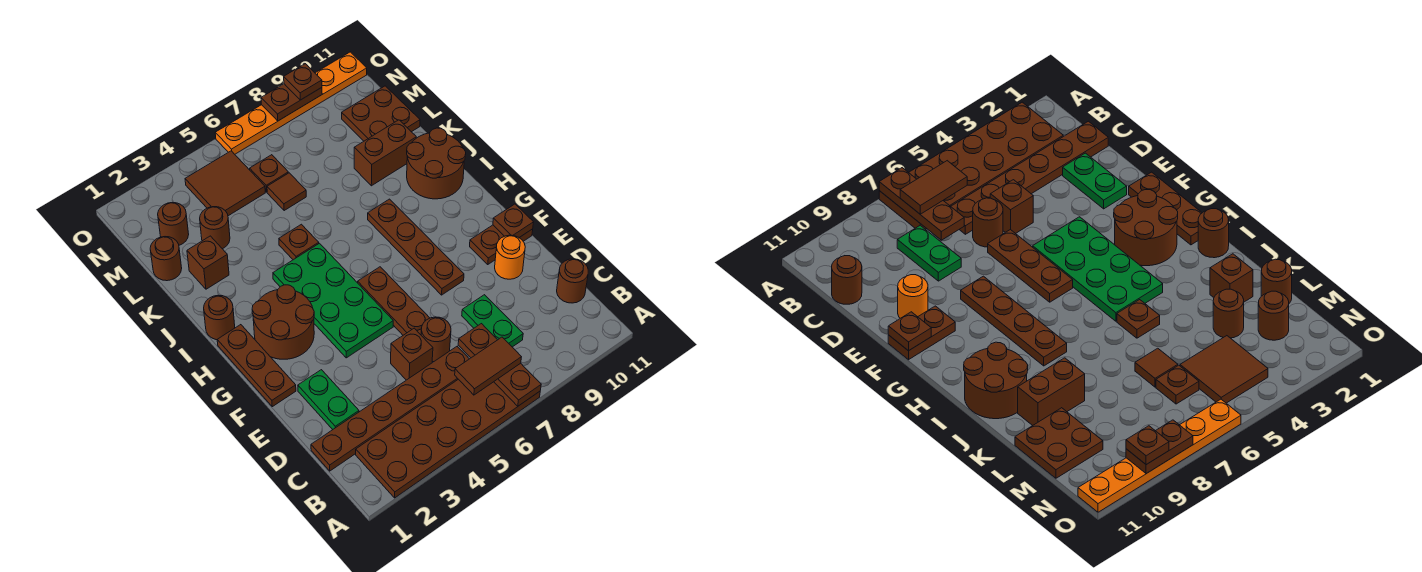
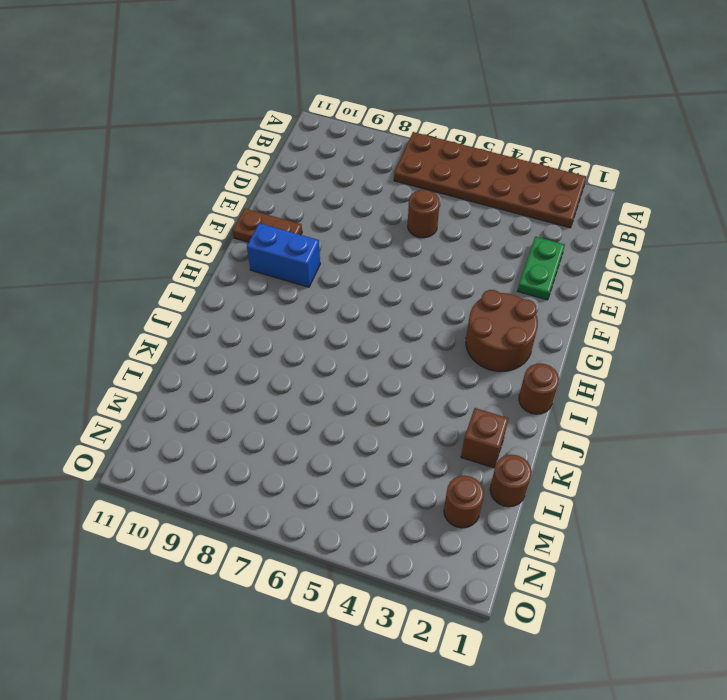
blue brick G9:G10 level 1 -> none
none -> brown plate C1:C6 level 1
none -> green plate C8:D8 level 1
none -> brown round brick C11 level 1
none -> brown brick D5 level 1

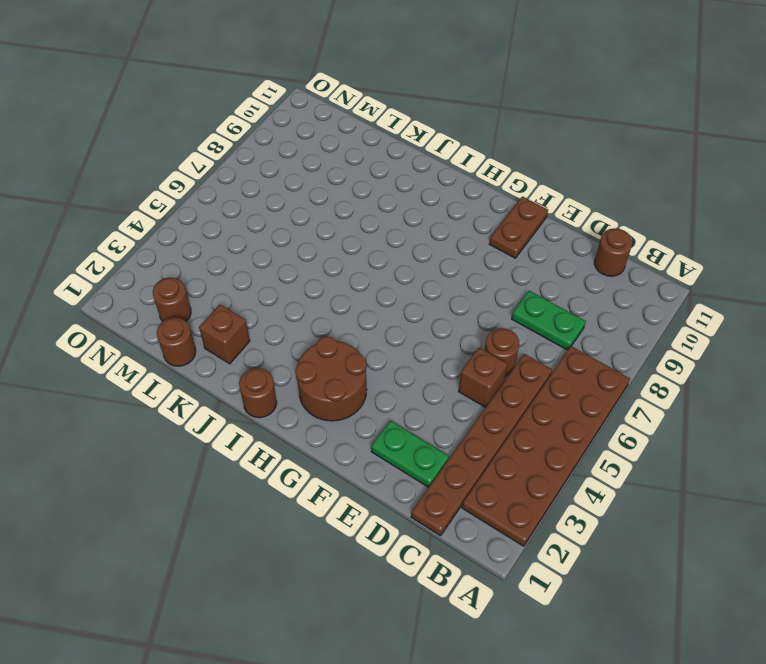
none -> brown plate E6:G6 level 1
none -> orange round brick E10 level 1
none -> brown plate F1:H1 level 1
none -> green plate F4:I5 level 1

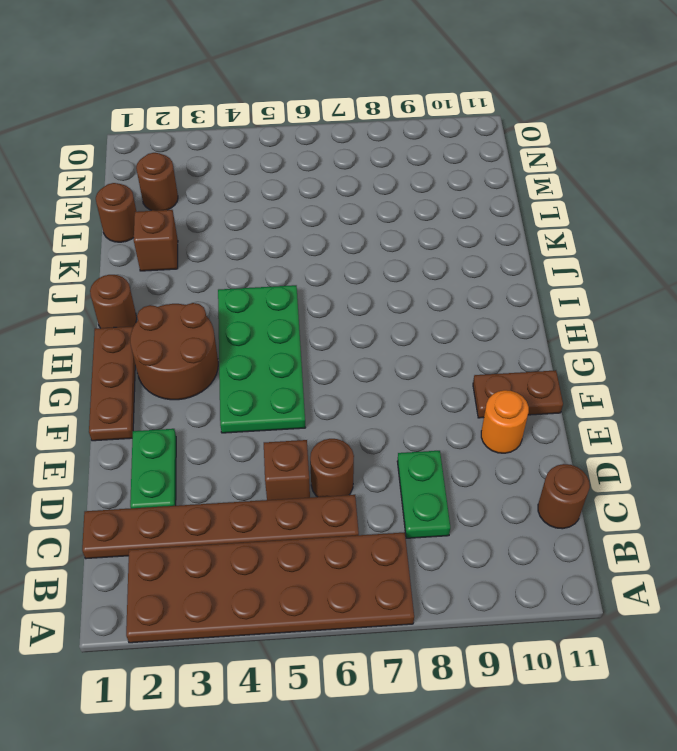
none -> brown plate E6:G6 level 1
none -> brown plate F8:I8 level 1
none -> brown round brick I10:J11 level 1
none -> brown plate J5 level 1

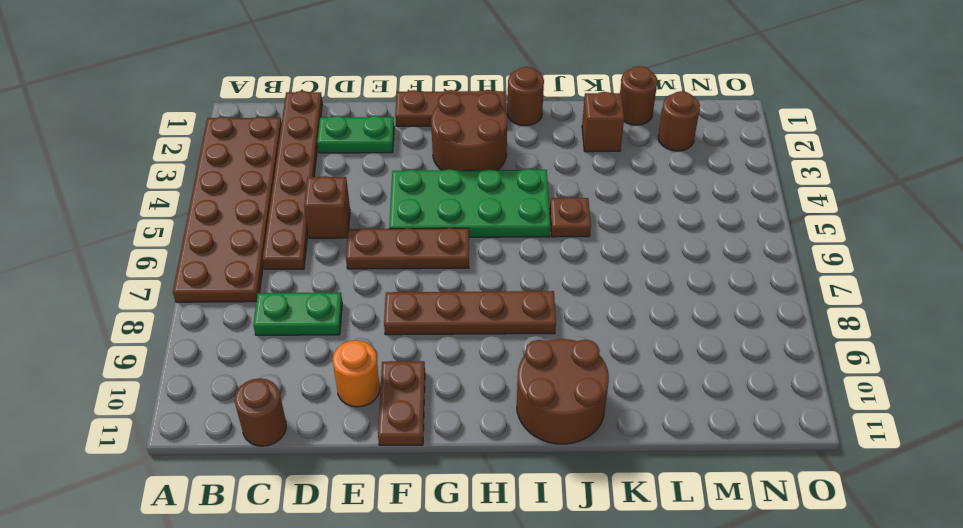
none -> brown round brick D6 level 1
none -> brown brick K9:K10 level 1
none -> brown round brick L3 level 1
none -> brown tile L6 level 1

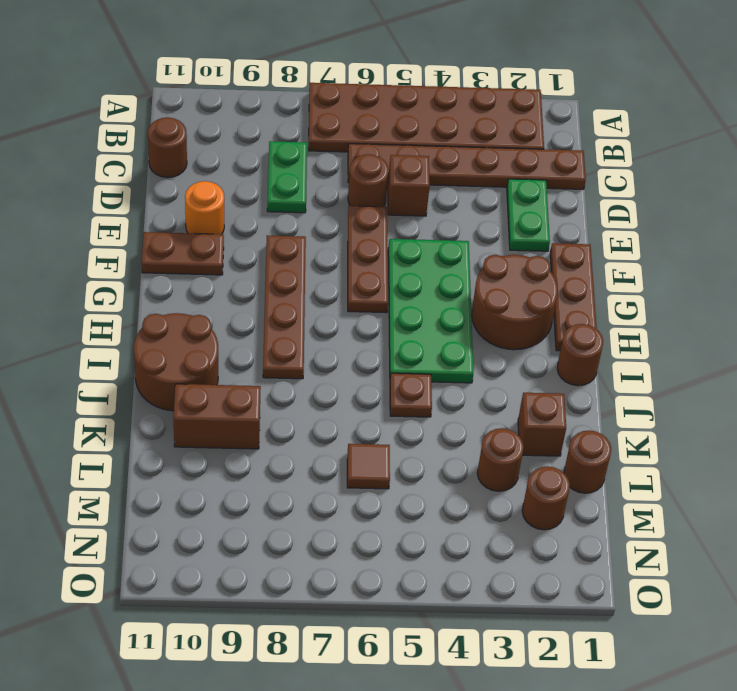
none -> brown plate L10:M11 level 1
none -> brown tile M4:N5 level 1
none -> brown plate M6 level 1
none -> orange plate O6:O11 level 1

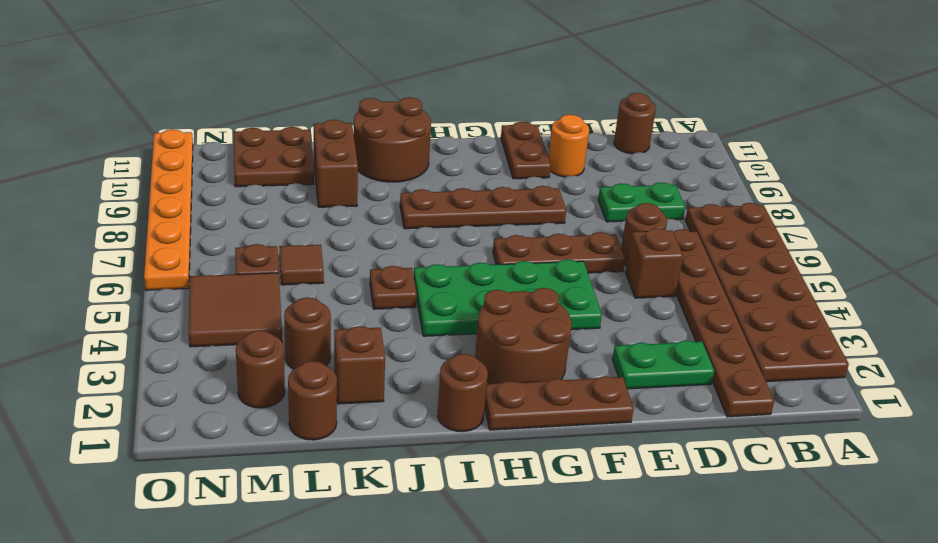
none -> brown plate A7:C7 level 2
none -> brown plate F11 level 2
none -> brown plate O8:O9 level 2
none -> brown tile B6:B7 level 3

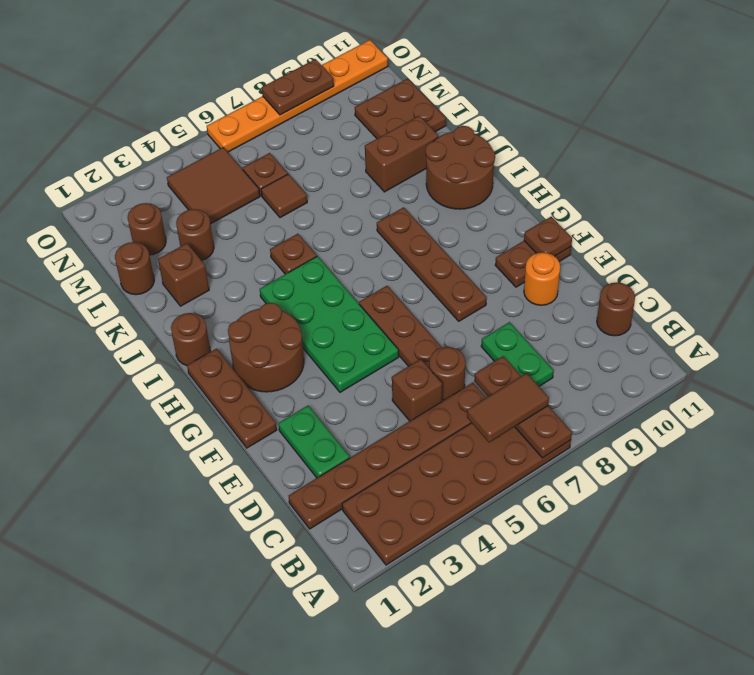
none -> brown plate O9 level 3

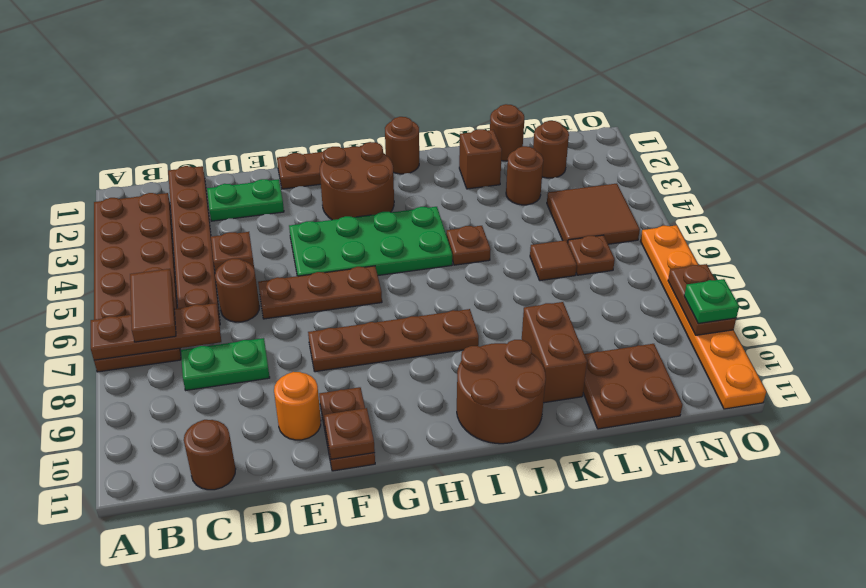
green plate O9 level 3 -> brown plate O9 level 3

